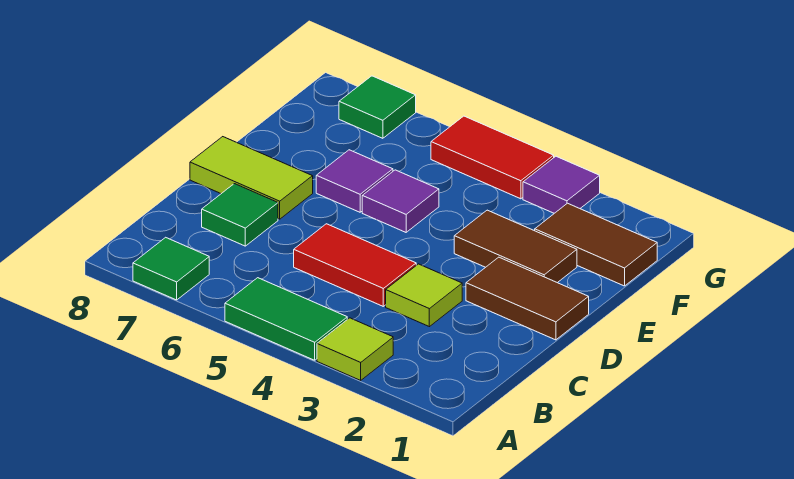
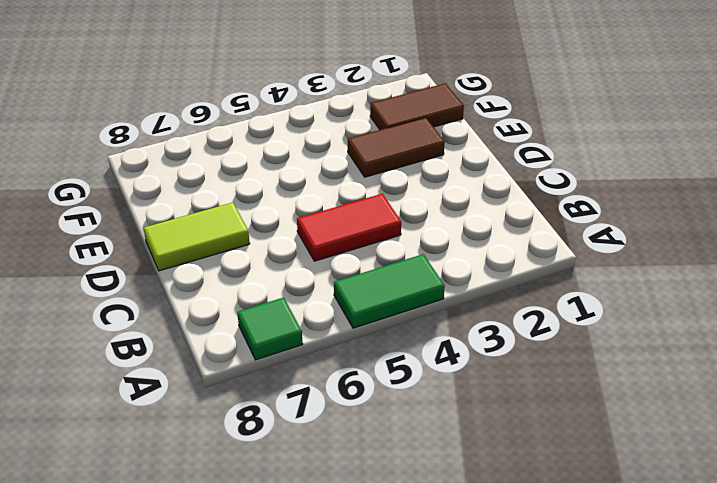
none -> lime tile A3 level 1
none -> lime tile C3 level 1
none -> green tile C7 level 1

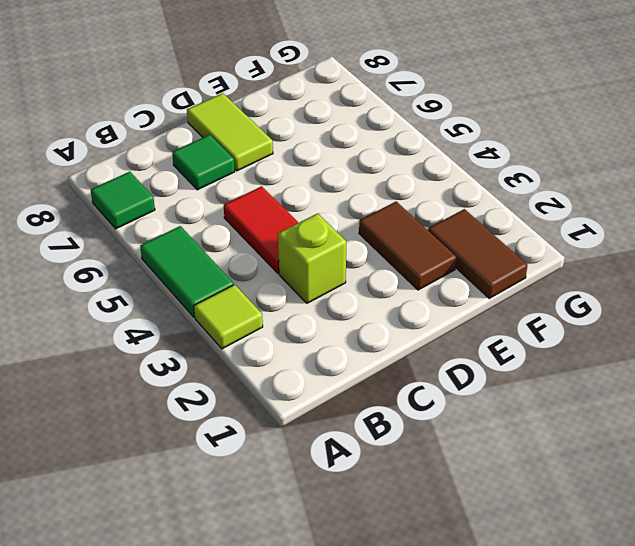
lime brick C3 level 1 -> lime tile C3 level 1
none -> brown tile D1:D2 level 1
none -> purple tile E5 level 1
none -> purple tile E6 level 1

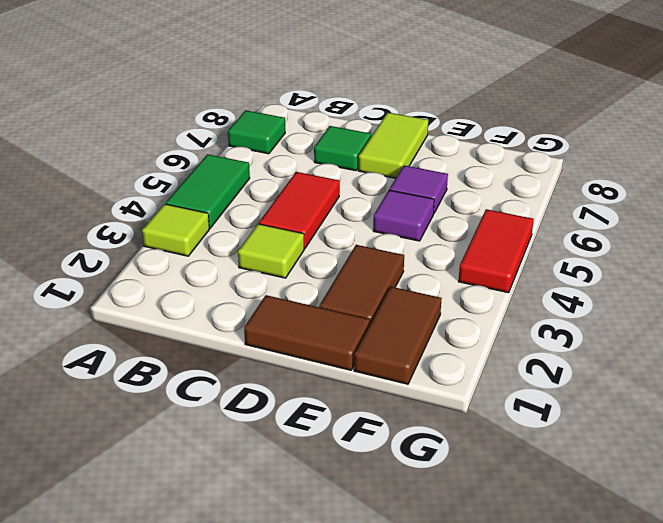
brown tile D1:E1 level 1 -> brown tile D1:D2 level 1
none -> purple tile G3 level 1
none -> green tile G7 level 1

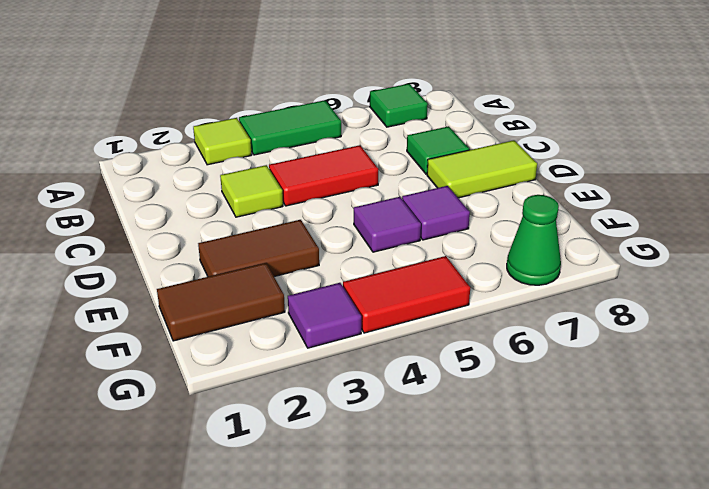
green cone G7 level 1 -> green tile G7 level 1
none -> brown tile D1:D2 level 1

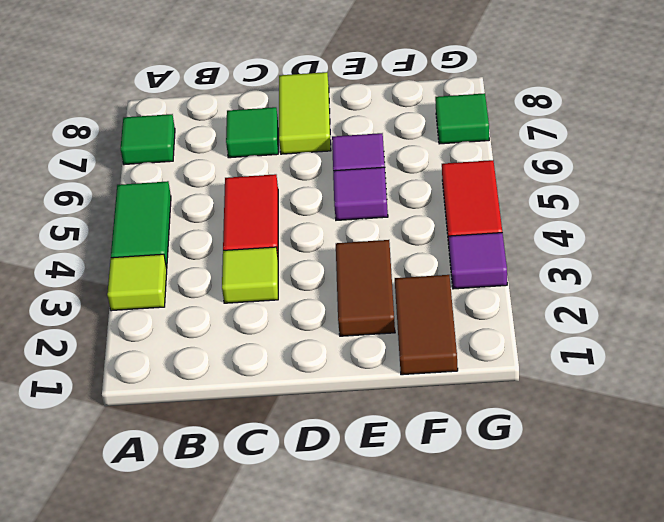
none -> brown tile D1:D2 level 1

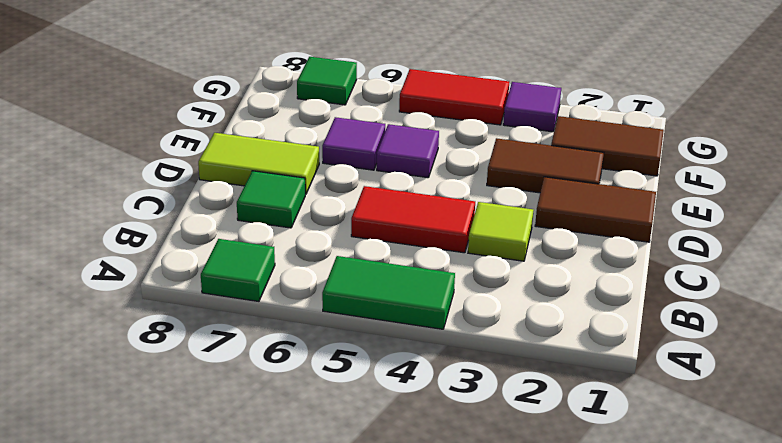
none -> lime tile A3 level 1

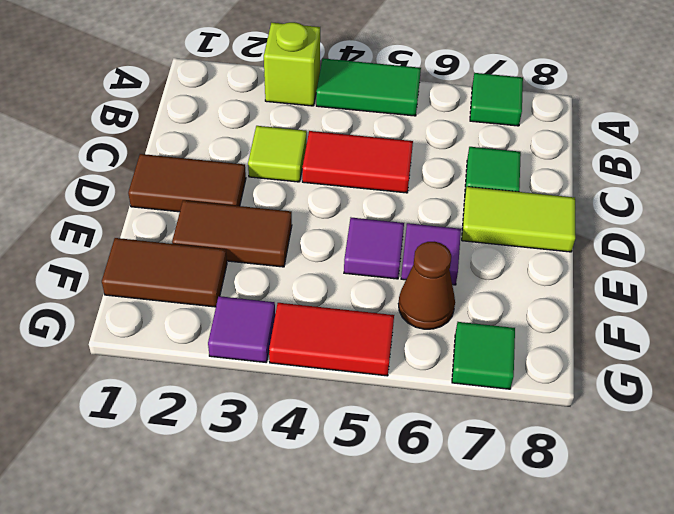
lime brick A3 level 1 -> lime tile A3 level 1
brown cone F6 level 1 -> none

